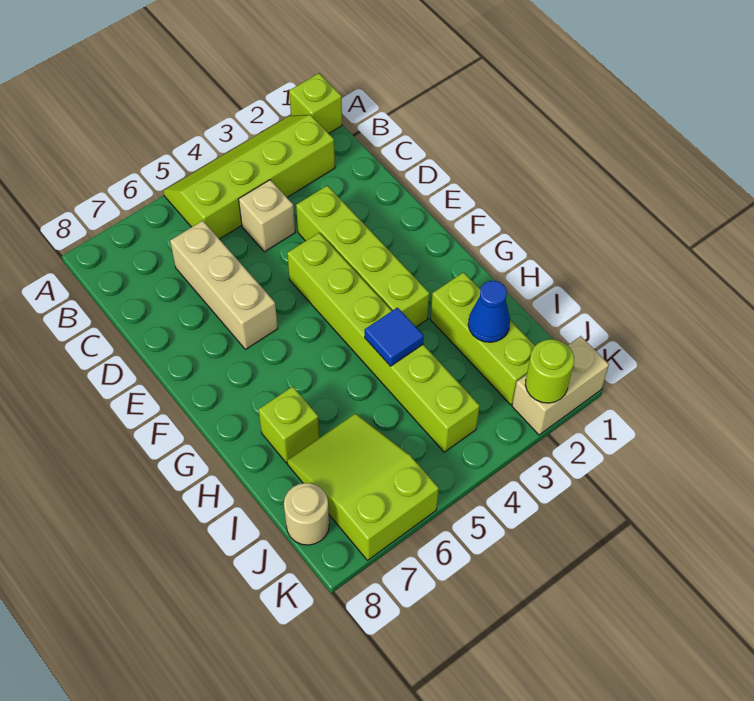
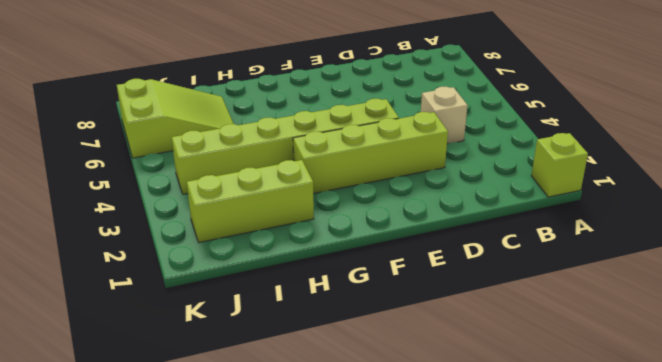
none -> lime slope A2:B5 level 1 top B
none -> tan brick C6:E6 level 1
none -> lime brick H7 level 1

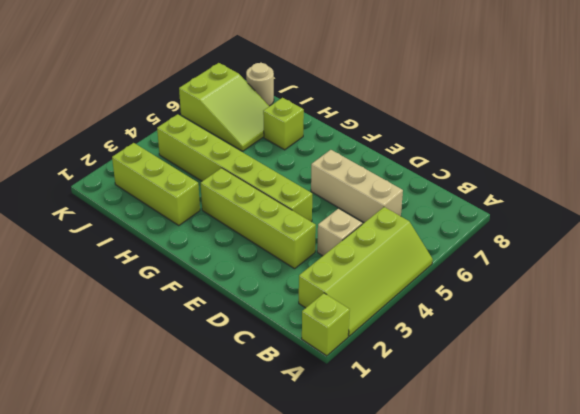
none -> tan brick K1:K2 level 1
none -> blue tile H4 level 2
none -> blue cone I2 level 2

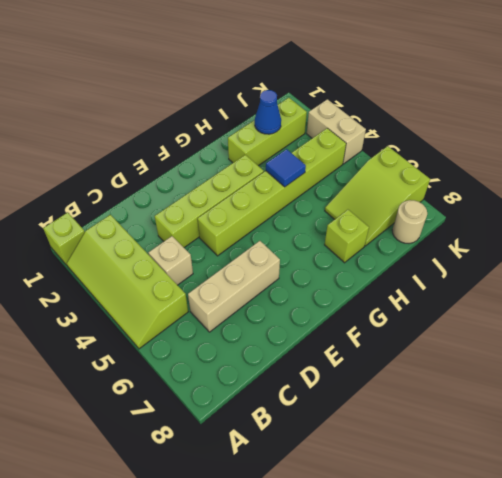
tan brick K3:K4 level 1 -> tan brick K1:K2 level 1
none -> lime round brick K2 level 2

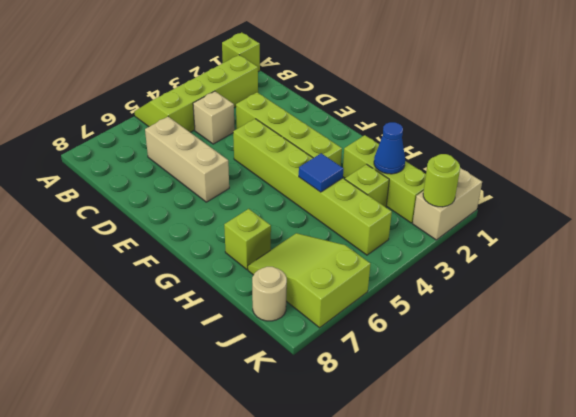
lime brick I3 level 1 -> none

